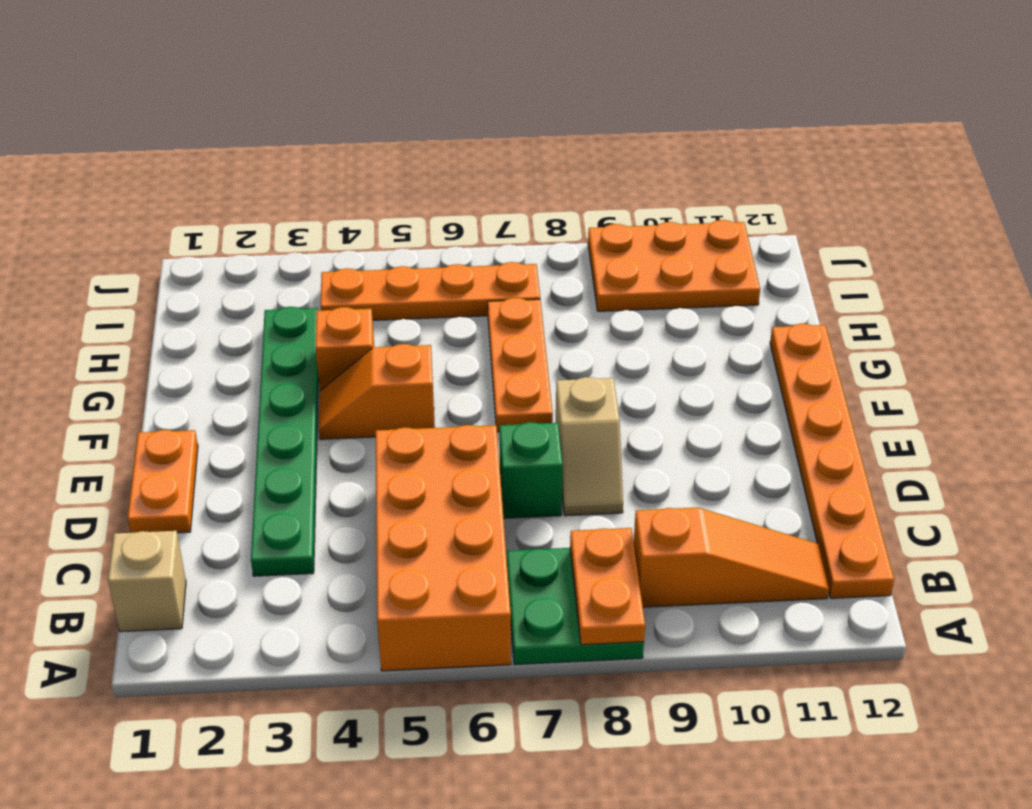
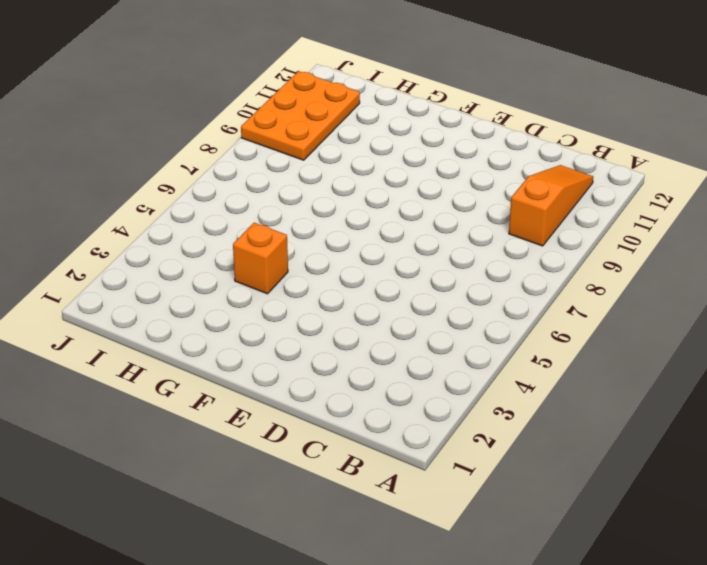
none -> orange brick A5:D6 level 1
none -> green plate A7:B8 level 1
none -> tan brick B1 level 1

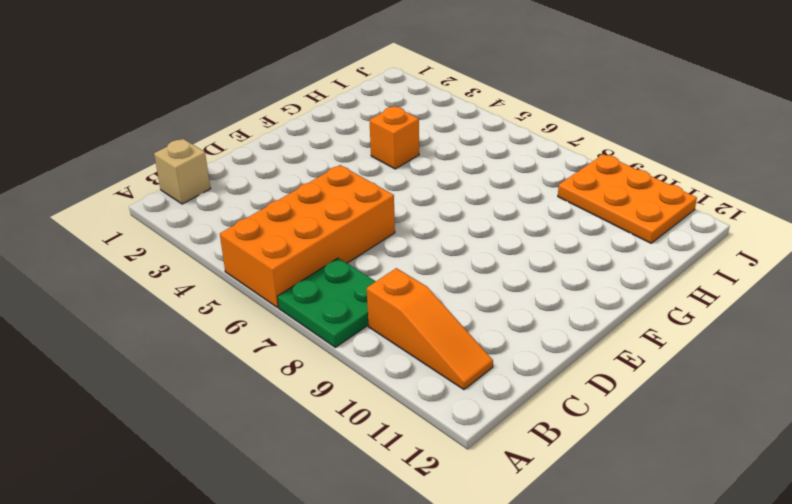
none -> orange plate B12:G12 level 1
none -> green plate C3:H3 level 1
none -> orange plate D1:E1 level 1

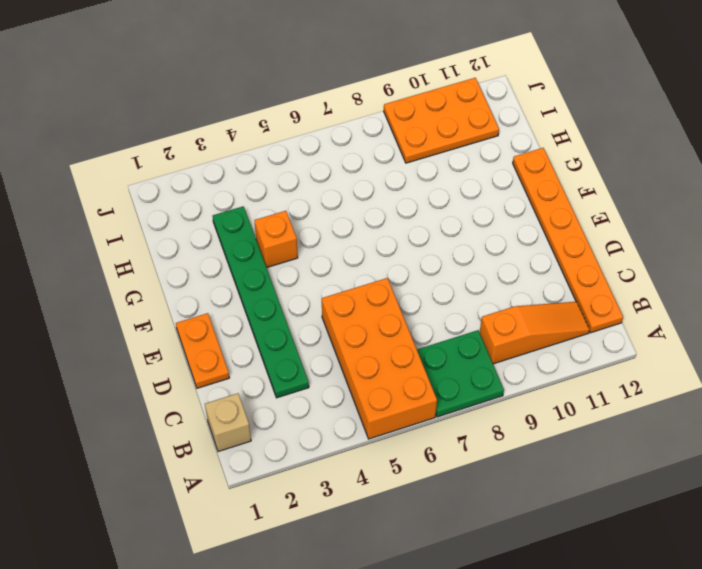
none -> green brick D7 level 1
none -> tan slope D8:E8 level 1 top E
none -> orange slope F4:F5 level 1 top 5

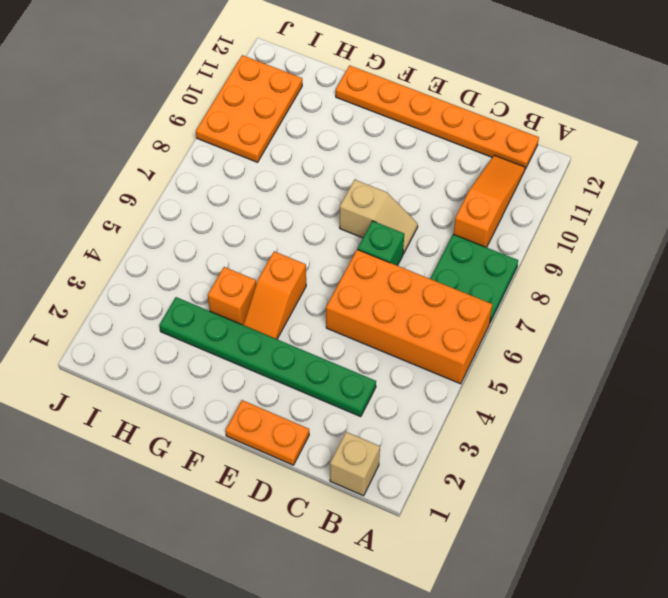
none -> orange plate F7:H7 level 1
none -> orange plate I4:I7 level 1
none -> orange plate A8:B8 level 2

